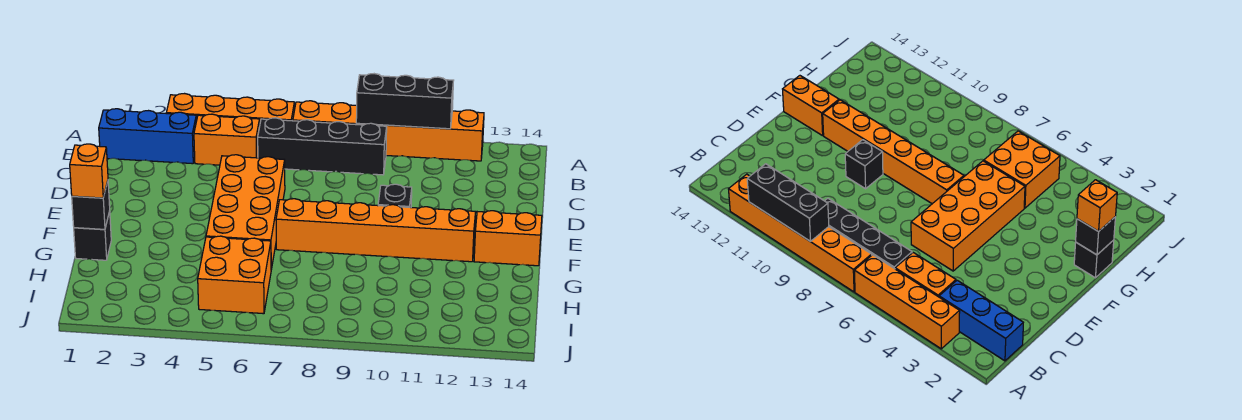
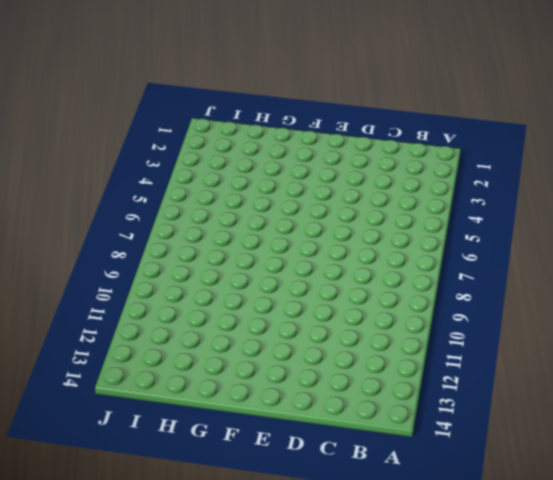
none -> orange brick A3:A6 level 1
none -> orange brick A7:A12 level 1
none -> blue brick B1:B3 level 1

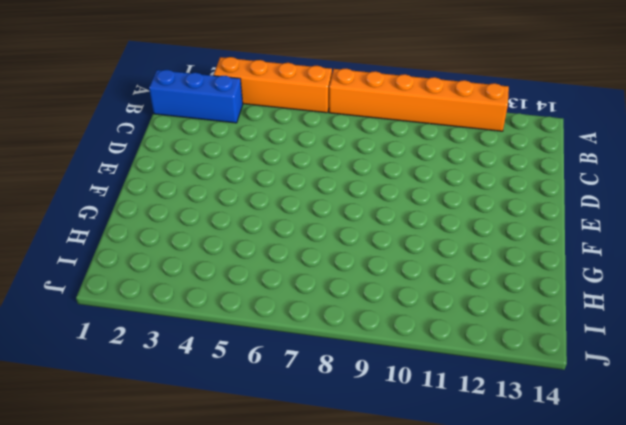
none -> orange brick B4:B5 level 1
none -> black brick B6:B9 level 1
none -> orange brick D5:G6 level 1

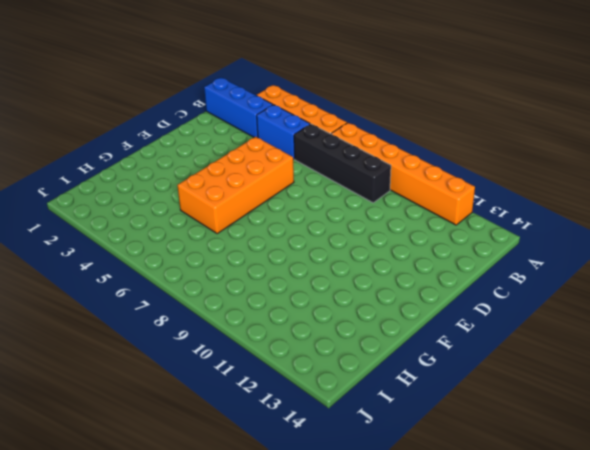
blue brick B4:B5 level 1 -> orange brick B4:B5 level 1
none -> black brick E10 level 1
none -> orange brick F7:F12 level 1
none -> orange brick F13:F14 level 1

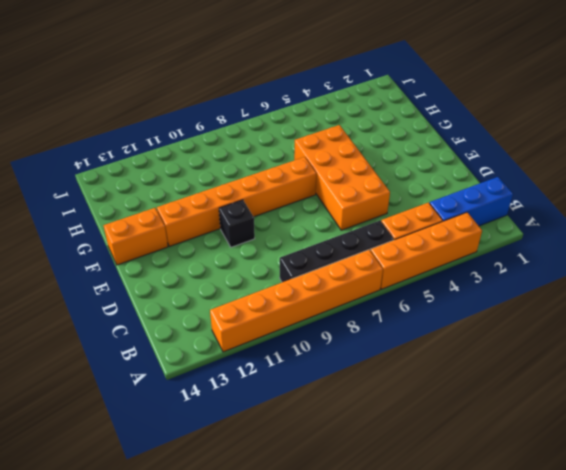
none -> black brick G1 level 1
none -> orange brick H5:I6 level 1
none -> black brick A9:A11 level 2

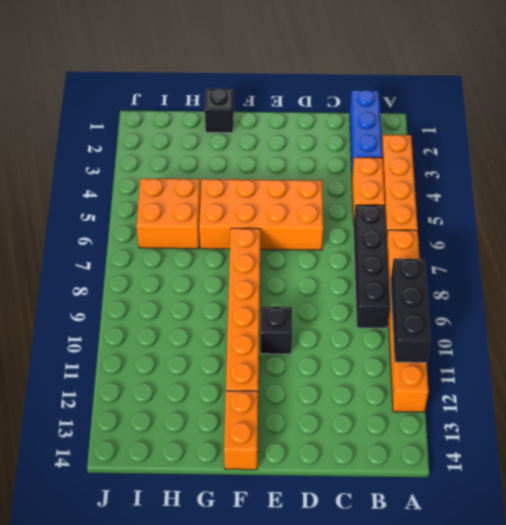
none -> black brick G1 level 2
none -> orange brick G1 level 3

